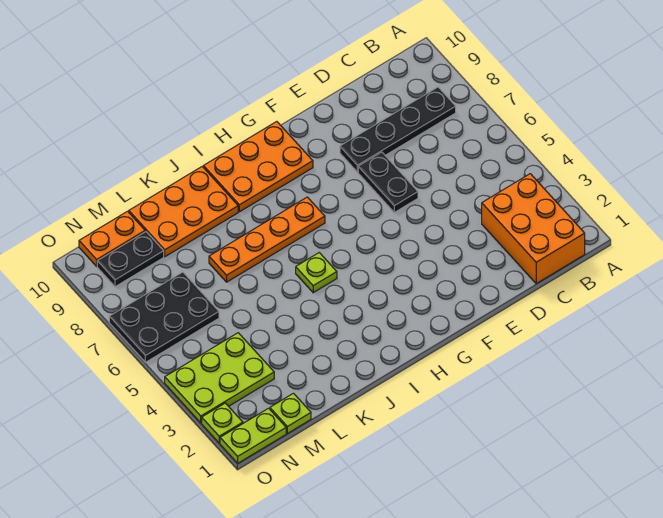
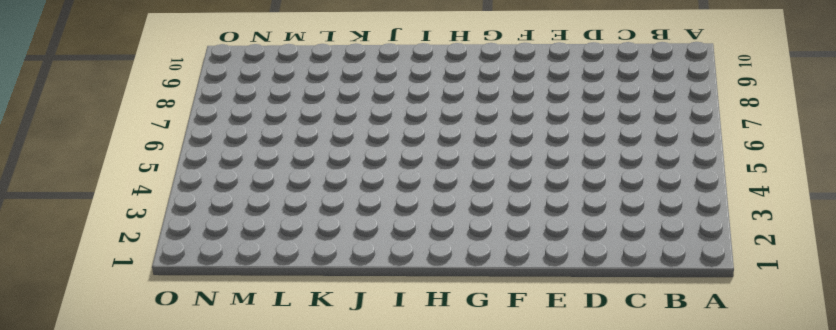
none -> orange brick B1:C3 level 1
none -> black plate B8:E8 level 1
none -> black plate E6:E7 level 1

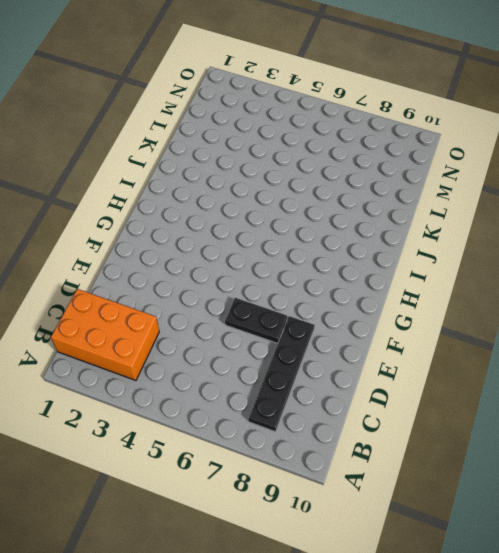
none -> orange plate G9:I10 level 1
none -> orange plate H7:K7 level 1
none -> lime plate I5 level 1

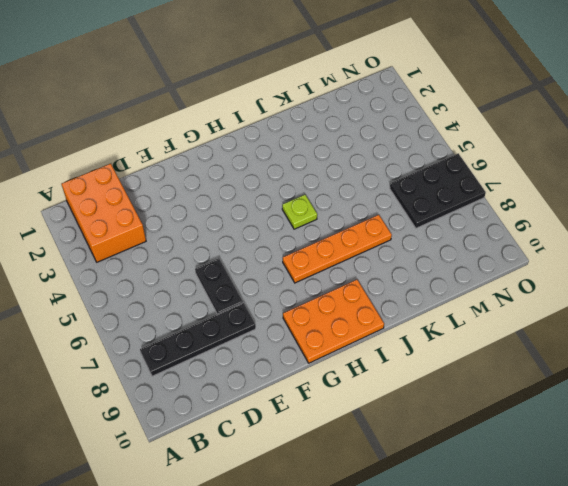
none -> orange plate J9:L10 level 1
none -> lime plate M1 level 1
none -> lime plate M3:O4 level 1

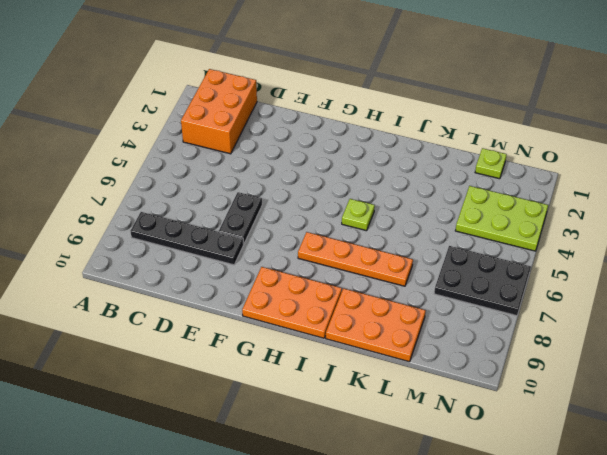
none -> black plate M9:N9 level 1
none -> orange plate M10:N10 level 1
none -> lime plate N1:O1 level 1

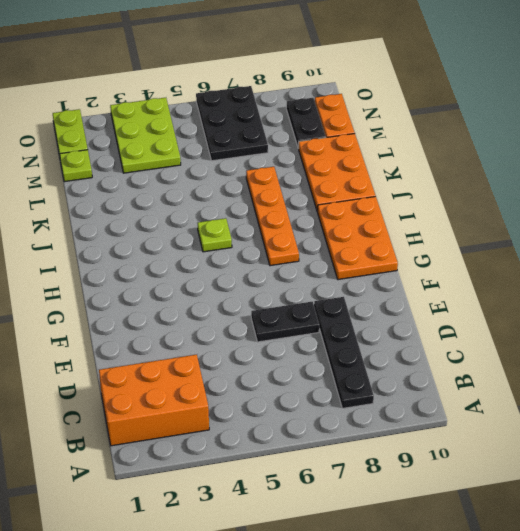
none -> lime plate O2 level 1

